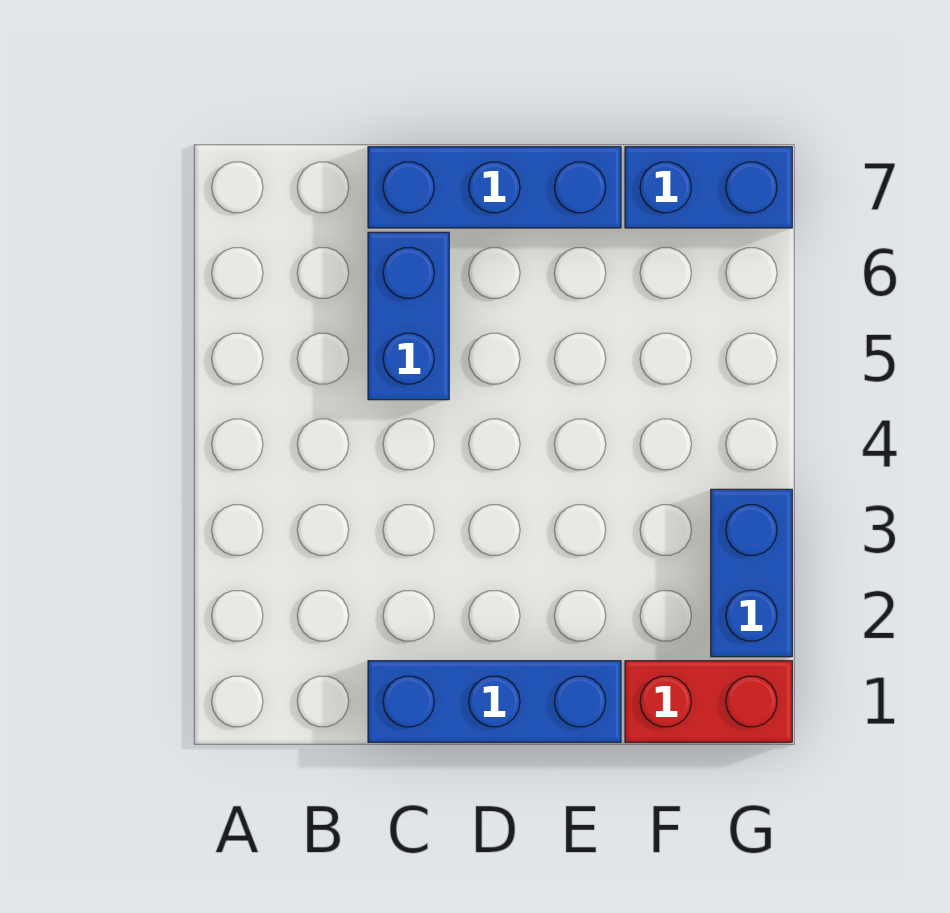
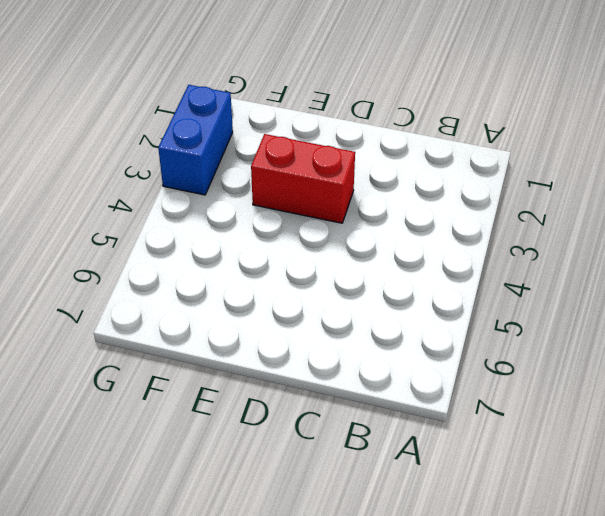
red brick D3:E3 level 1 -> red brick F1:G1 level 1
none -> blue brick C1:E1 level 1
none -> blue brick C5:C6 level 1

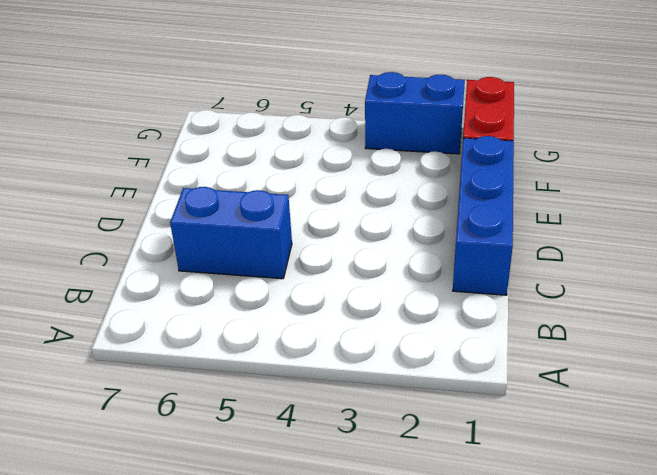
none -> blue brick C7:E7 level 1
none -> blue brick F7:G7 level 1

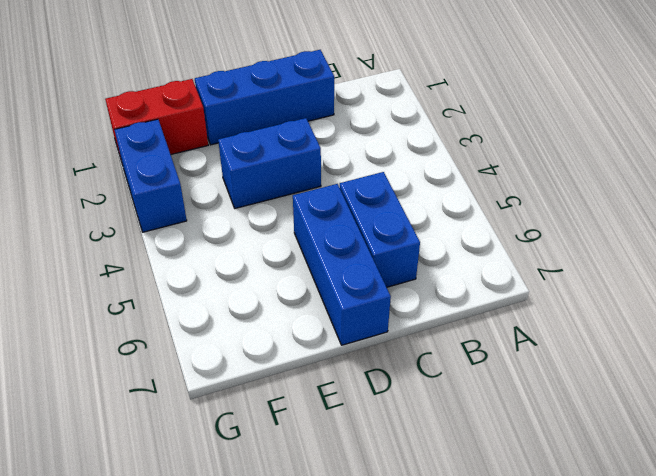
blue brick D3:E3 level 1 -> blue brick F7:G7 level 1
blue brick D5:D7 level 1 -> blue brick C7:E7 level 1

